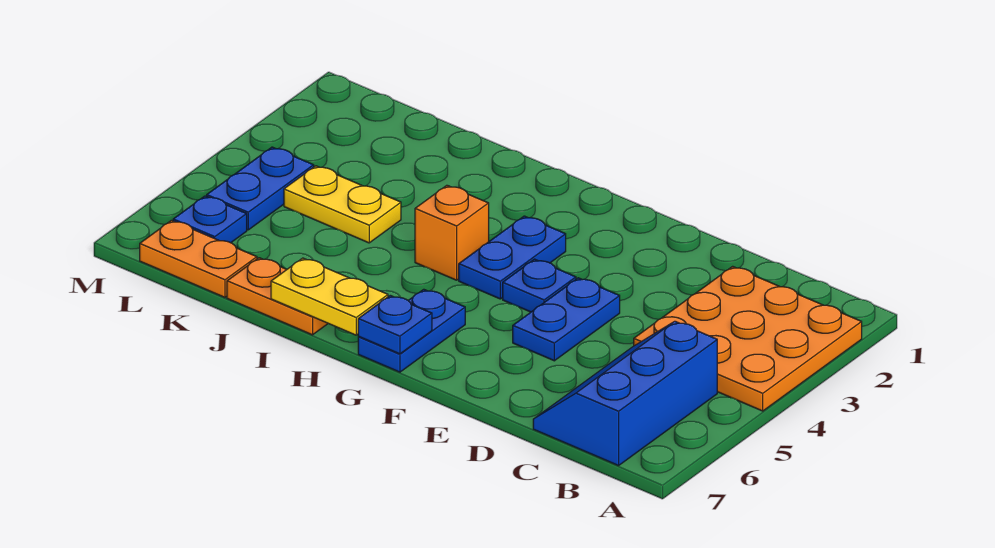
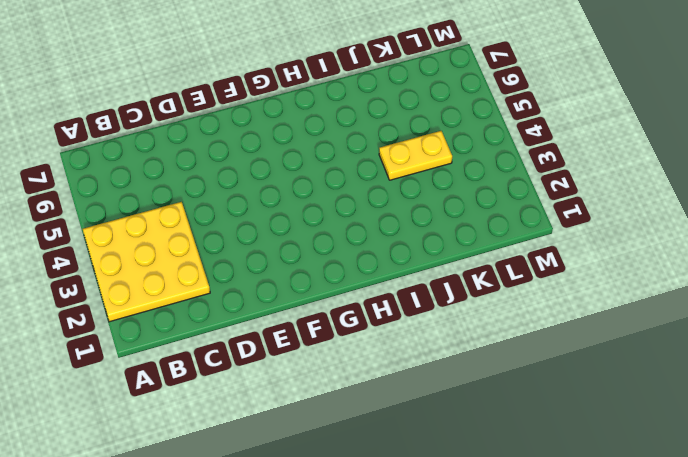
yellow plate A2:C4 level 1 -> orange plate A2:C4 level 1
none -> blue slope B5:C7 level 1 top B
none -> blue plate E4:E5 level 1
none -> blue plate F4 level 1

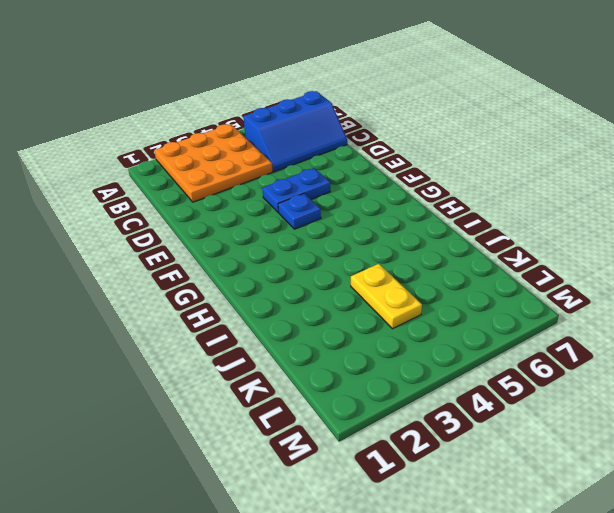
none -> blue plate G3:G4 level 1
none -> blue plate G6:G7 level 1
none -> orange brick H4 level 1

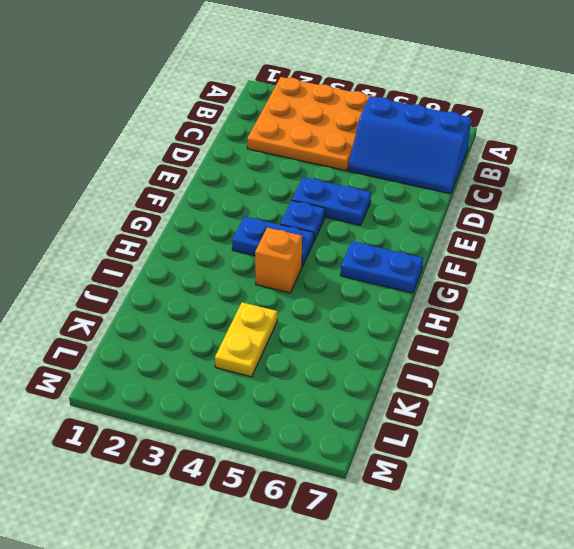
none -> orange plate I7:J7 level 1
none -> orange plate K7:L7 level 1
none -> blue plate L4:L5 level 1

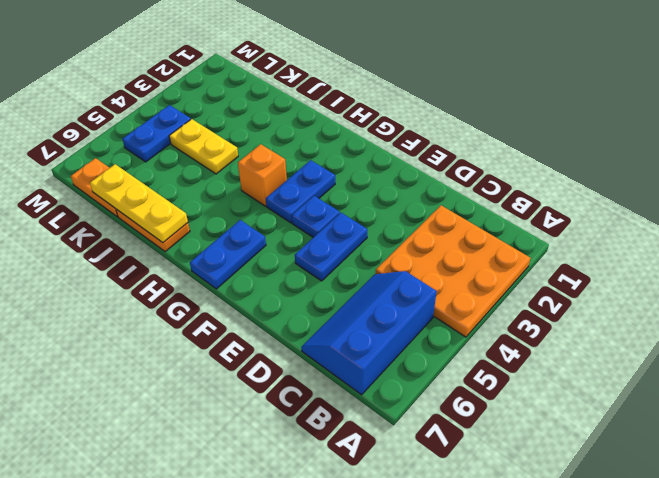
yellow plate I7:K7 level 2 -> yellow plate H7:I7 level 2
none -> blue plate L6 level 1
none -> blue plate G7 level 2

